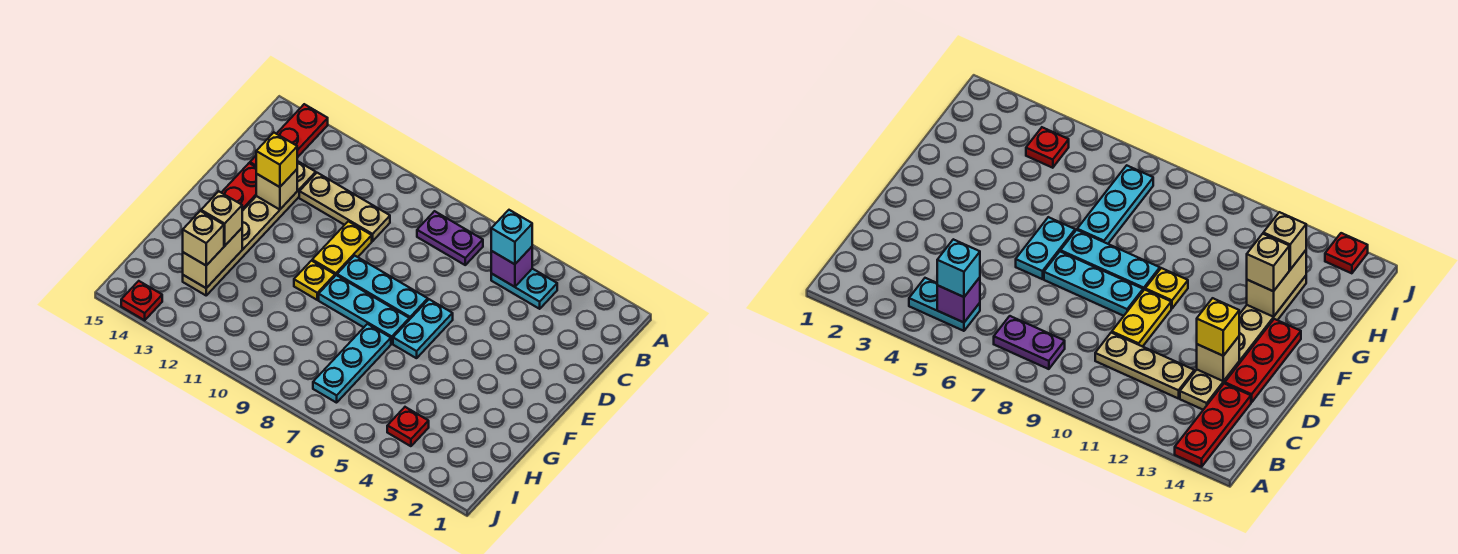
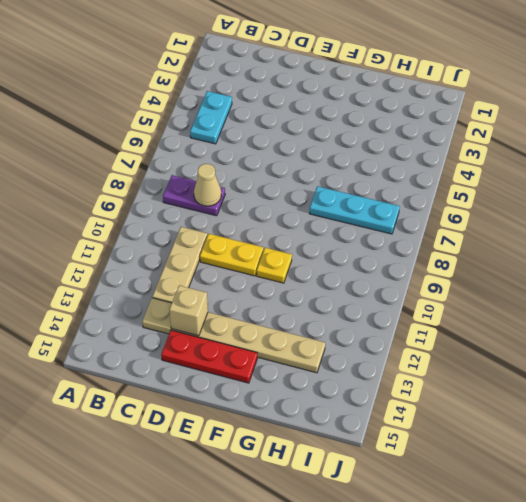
purple plate B8:C8 level 1 -> purple plate B7:B8 level 1
tan cone C8 level 2 -> none
none -> red plate A14:C14 level 1
none -> cyan plate E6:F6 level 1
none -> cyan plate E7:E9 level 1

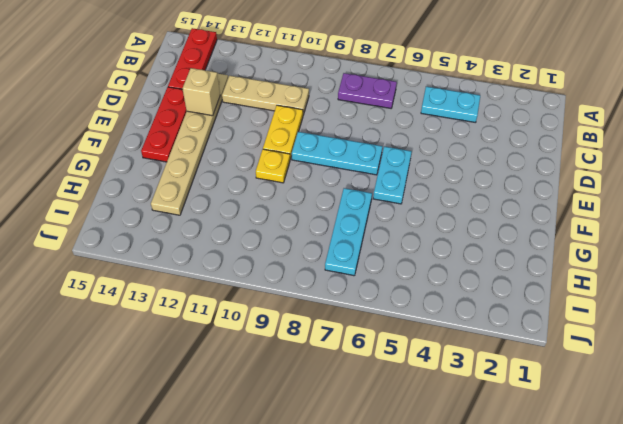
none -> cyan plate F7:F9 level 1
none -> red plate I4 level 1
none -> red plate J14 level 1

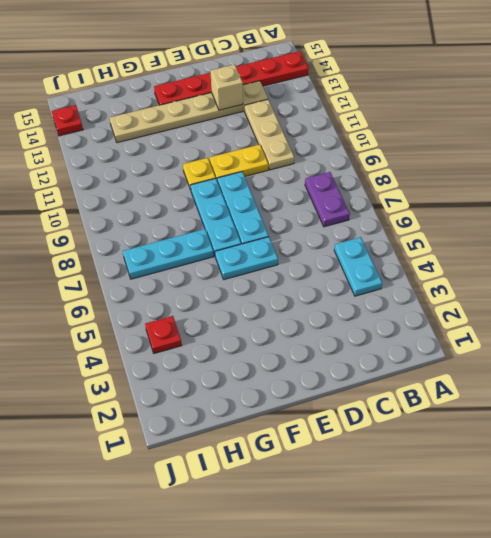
none -> purple brick B5 level 2
none -> tan brick G13:H13 level 2
none -> cyan brick B5 level 3

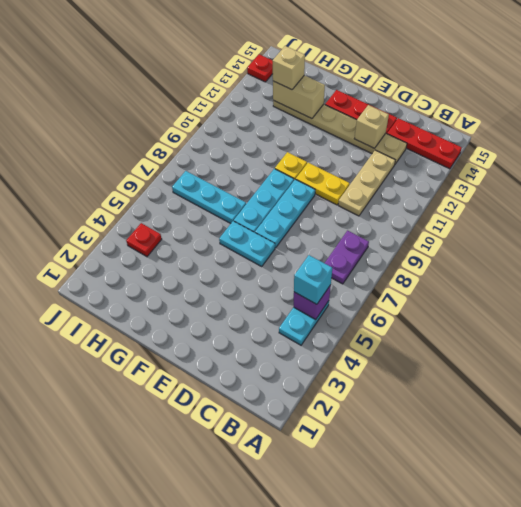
none -> yellow brick D13 level 3
none -> tan brick G13 level 3

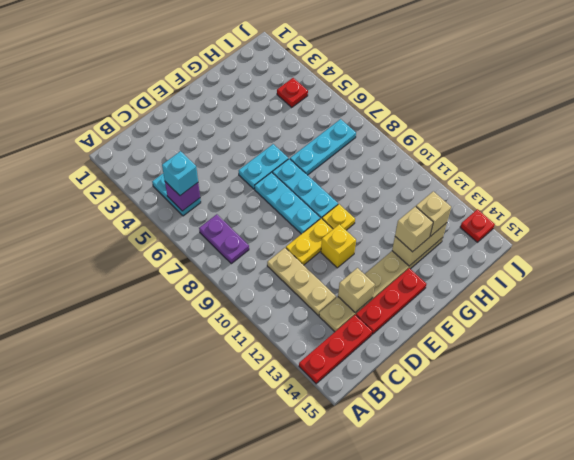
yellow brick E11 level 1 -> yellow brick D13 level 3

